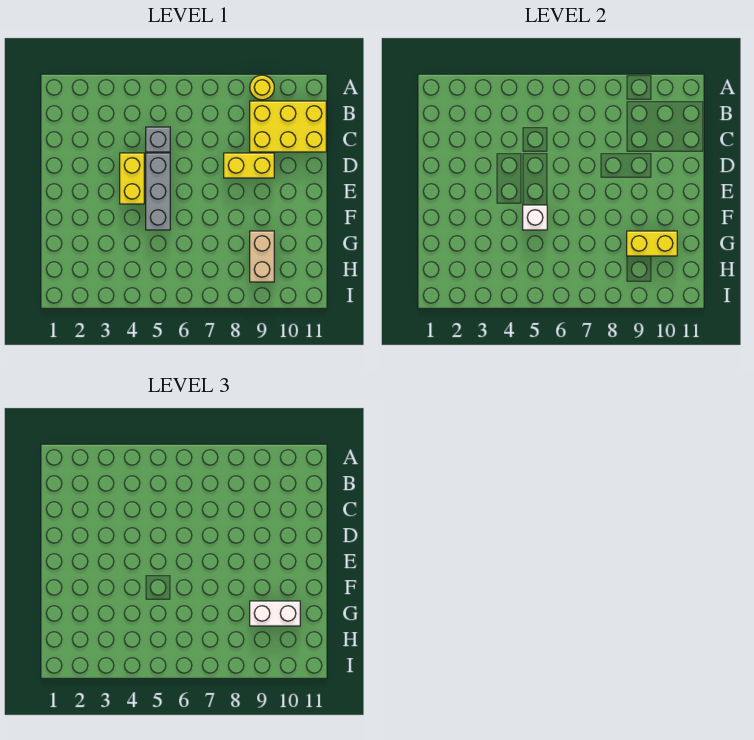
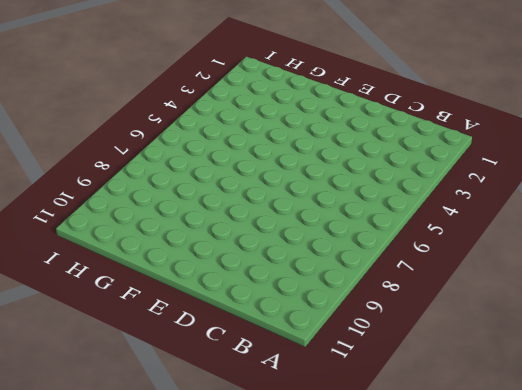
none -> yellow round brick A9 level 1
none -> yellow brick B9:C11 level 1

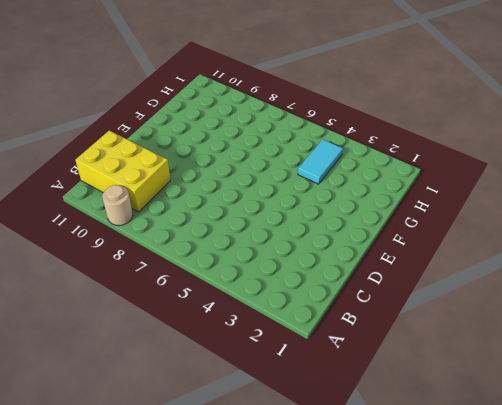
tan round brick A9 level 1 -> yellow round brick A9 level 1
cyan tile G4:H4 level 1 -> none
none -> grey brick C5 level 1
none -> yellow brick D4:E4 level 1

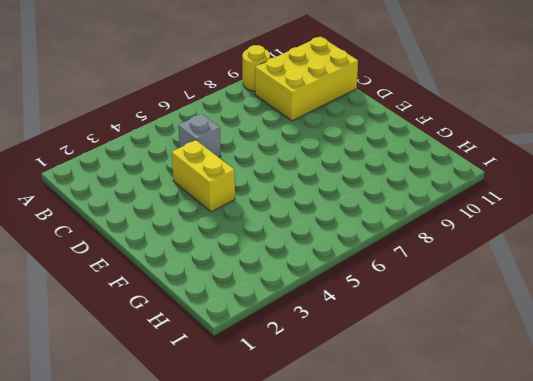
none -> grey brick D5:F5 level 1
none -> yellow brick D8:D9 level 1

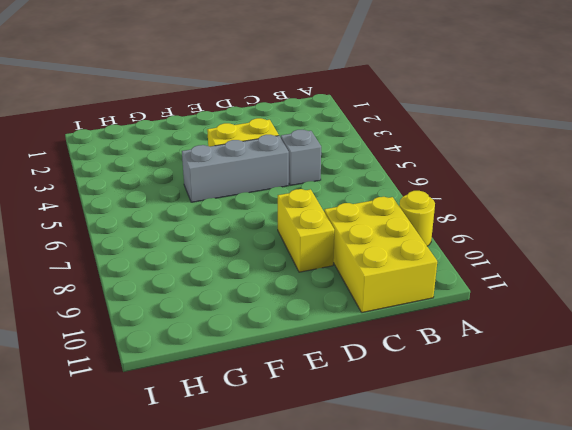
none -> tan brick G9:H9 level 1
none -> white brick F5 level 2

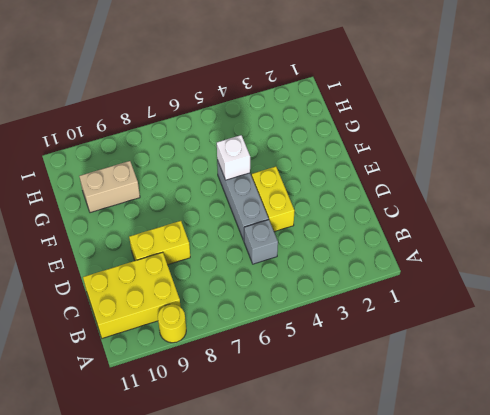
tan brick G9:G10 level 1 -> tan brick G9:H9 level 1
none -> yellow brick G9:G10 level 2
none -> white brick G9:G10 level 3

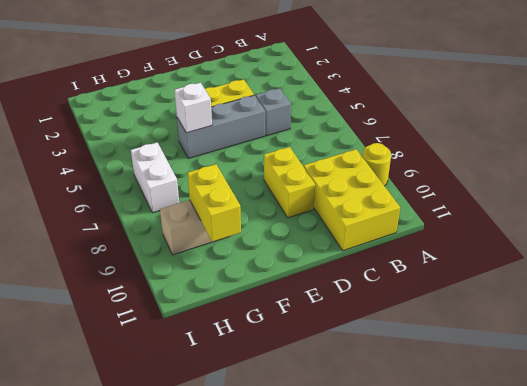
white brick H6:H7 level 1 -> white brick G9:G10 level 3

